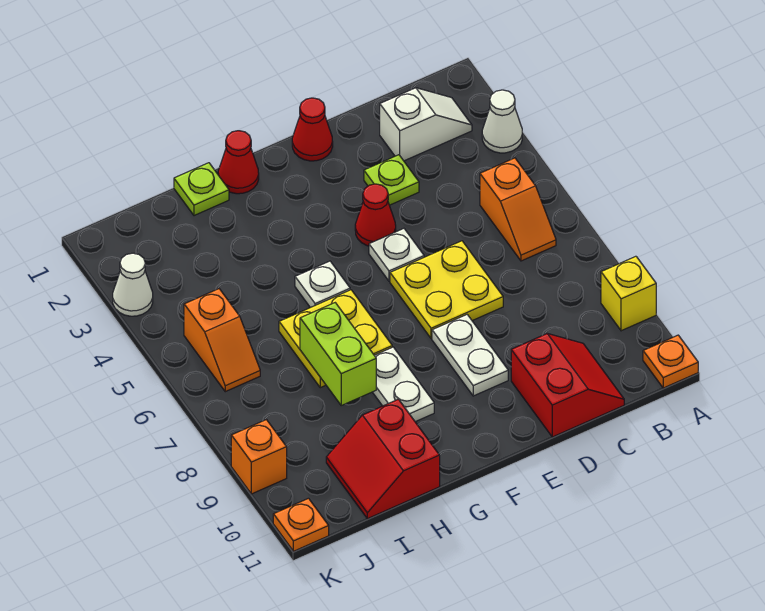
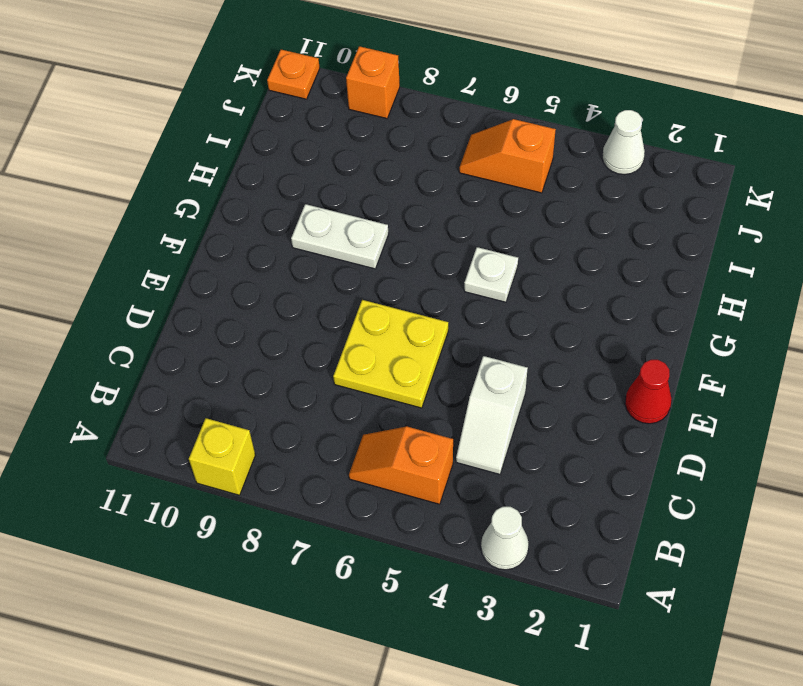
white slope C4:D4 level 1 top D -> white slope B2:C2 level 1 top C
none -> orange plate A11 level 1
none -> red slope C10:D11 level 1 top D
none -> lime plate D3 level 1

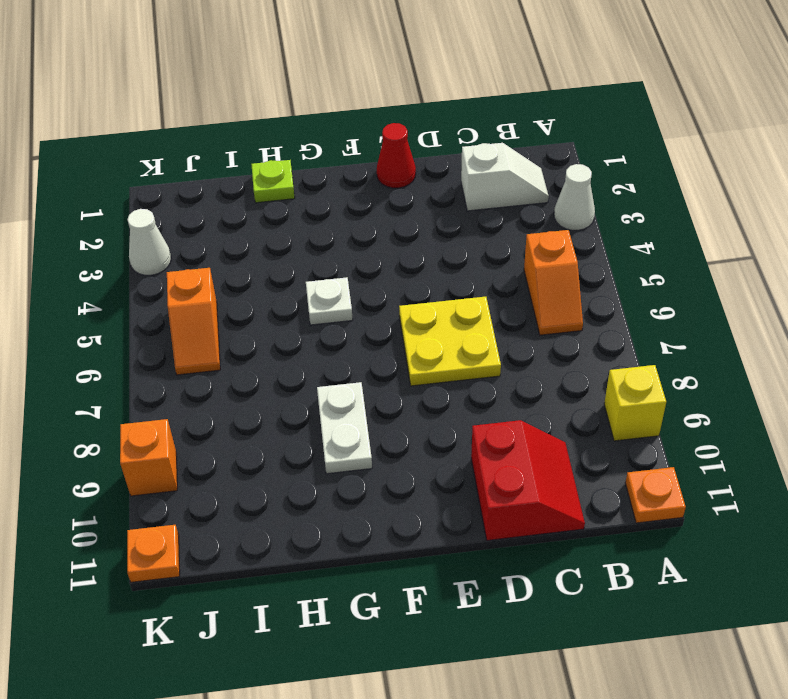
none -> lime plate D3 level 1
none -> red cone E4 level 1
none -> white plate E5 level 1

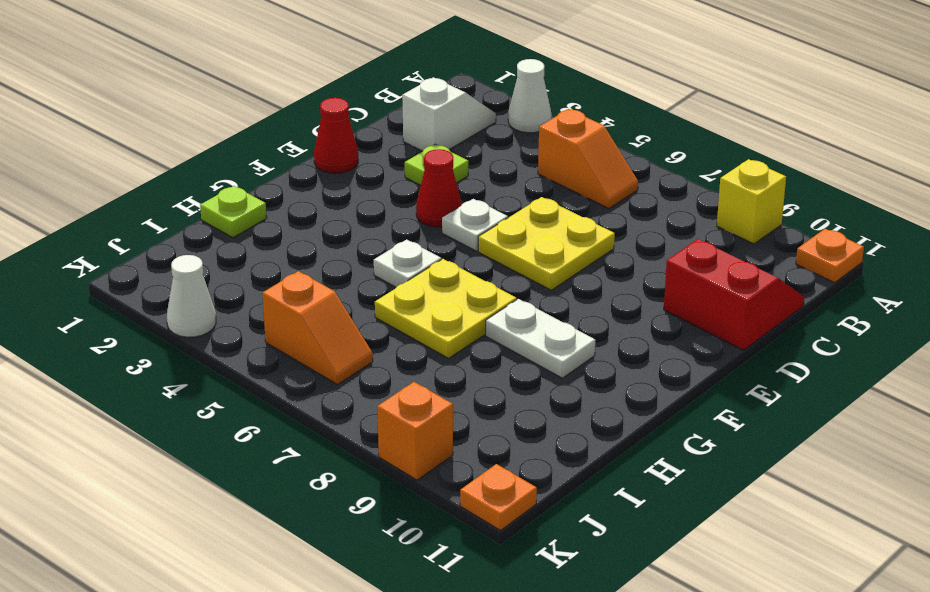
none -> white plate E8:E9 level 1
none -> red cone G1 level 1
none -> red slope H10:I11 level 1 top H

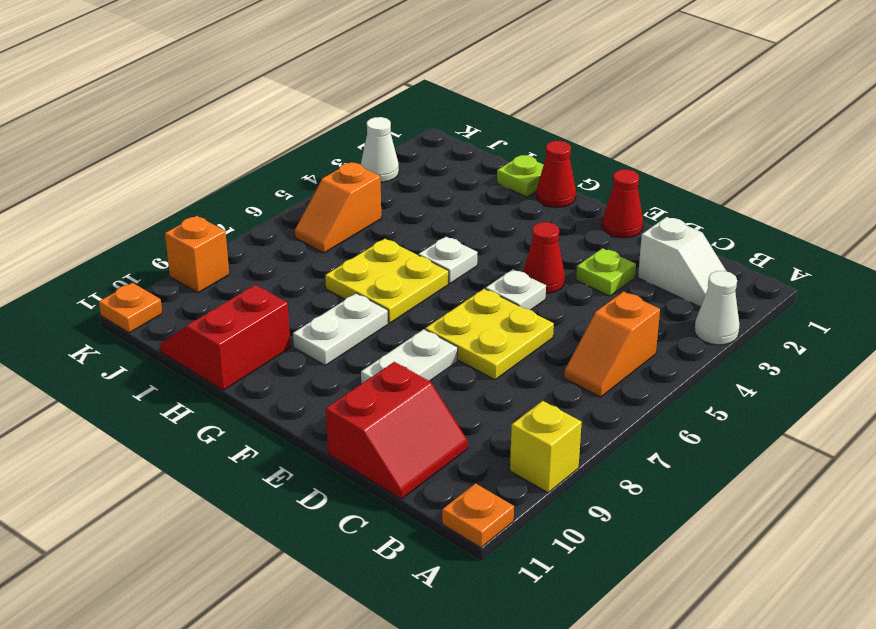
none -> lime brick H7:H8 level 2

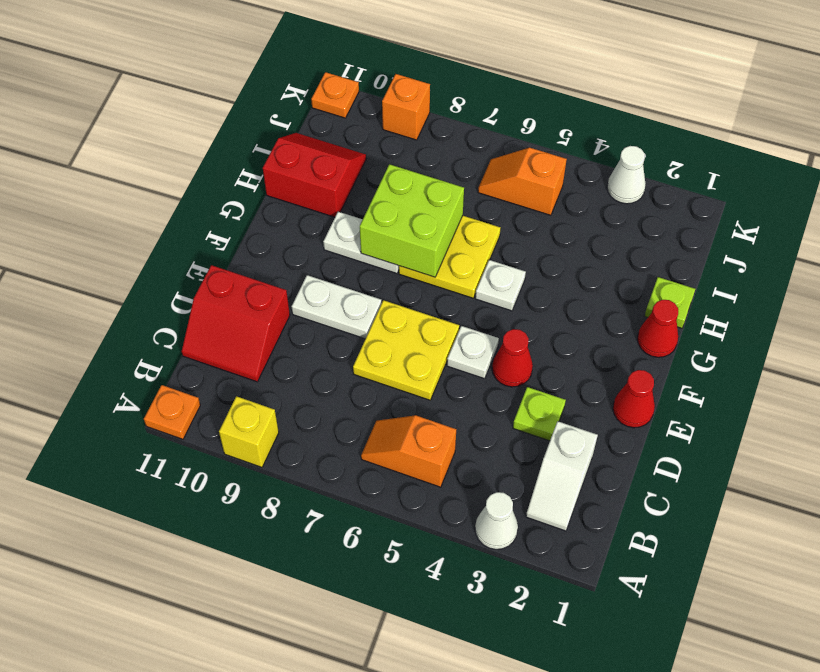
lime brick G7:H8 level 2 -> lime brick H7:H8 level 2

